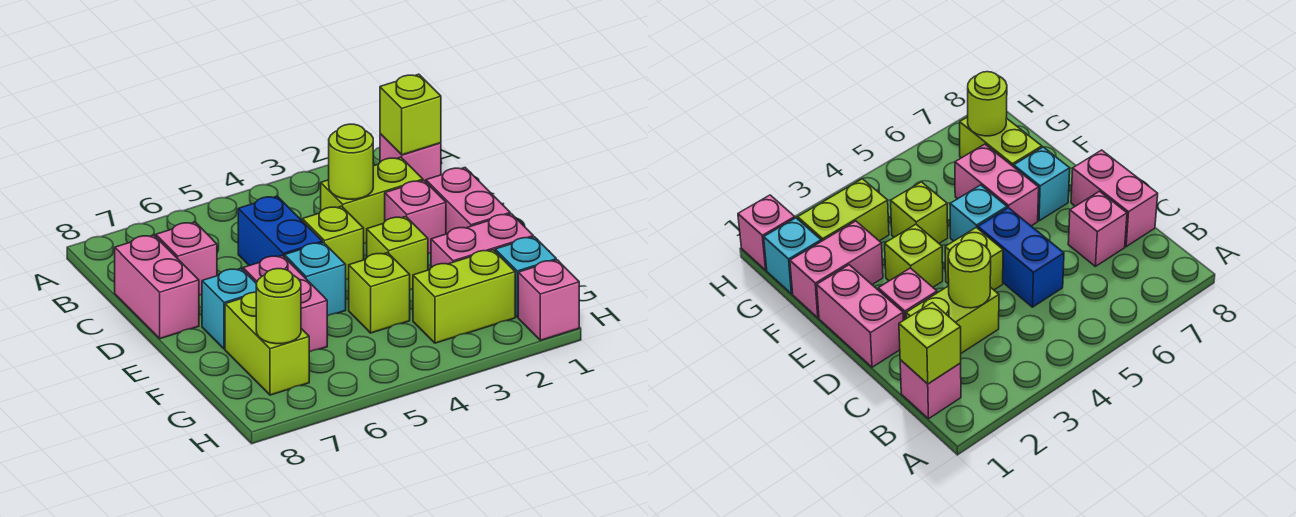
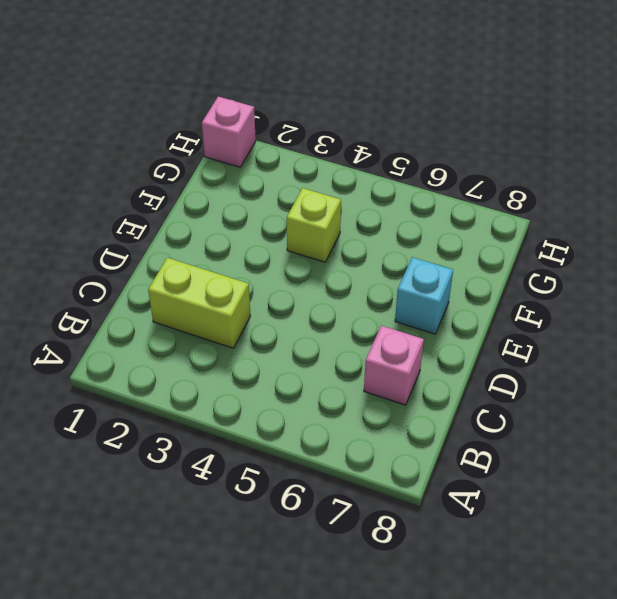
none -> pink brick B1 level 1
none -> blue brick C5:D5 level 1
none -> pink brick C8:D8 level 1

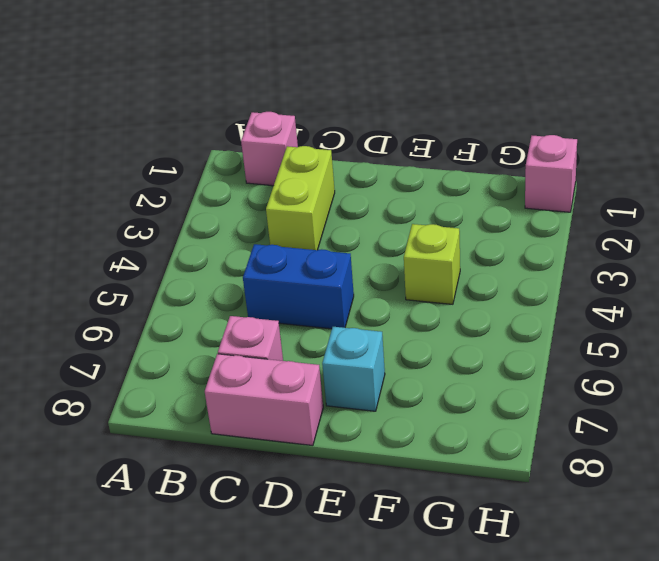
none -> pink brick D1:E1 level 1
none -> pink brick D2 level 1
none -> lime brick D4 level 1

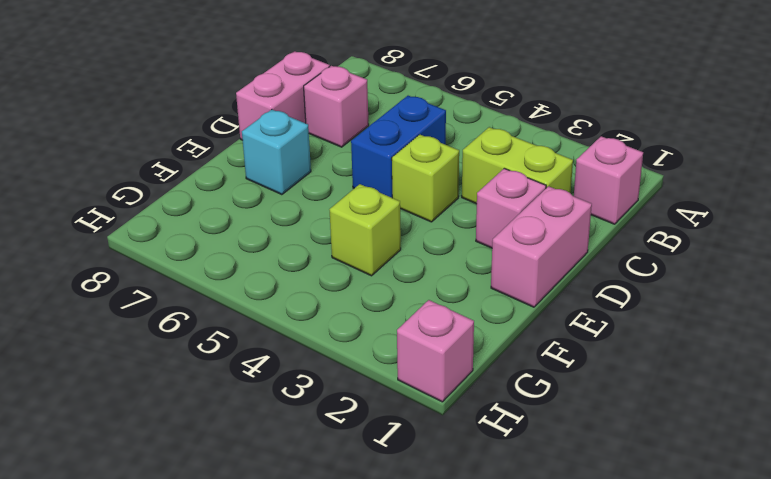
none -> lime brick E3 level 1
none -> cyan brick E5 level 1
none -> pink brick E6:F6 level 1

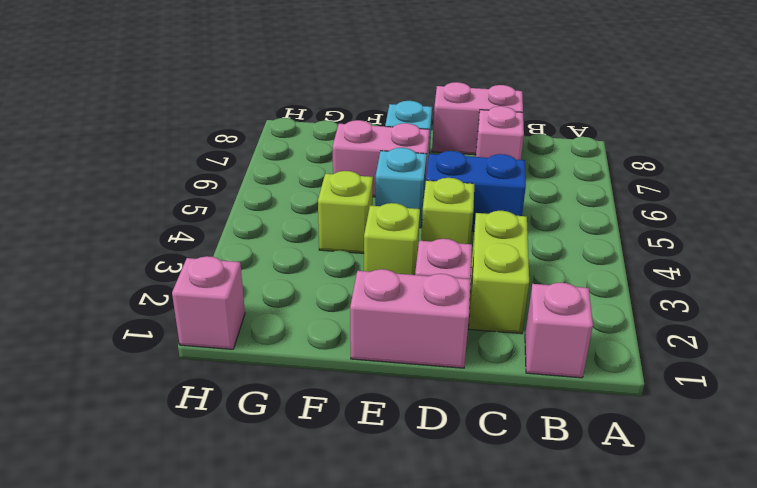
none -> pink brick F1:F2 level 1
none -> lime brick F7:G7 level 1
none -> cyan brick G1 level 1

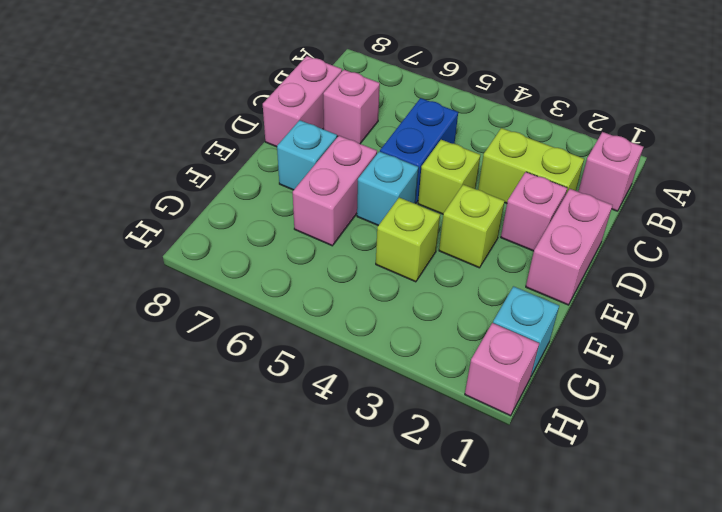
none -> pink brick F1:F2 level 1
none -> lime brick F7:G7 level 1
none -> lime brick G2:G3 level 1

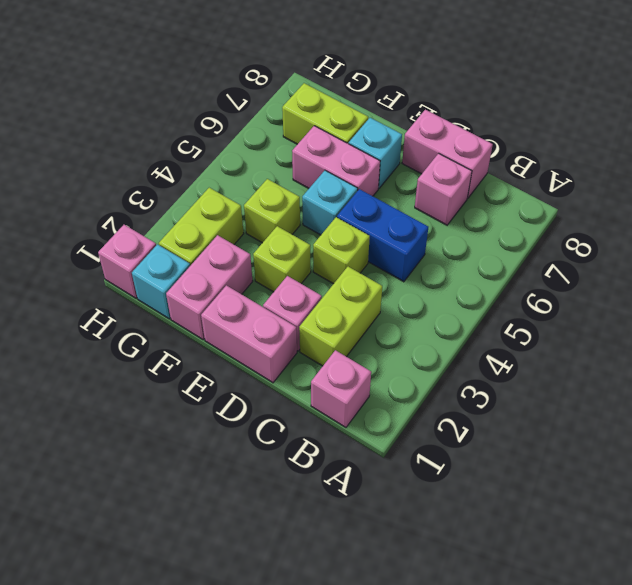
none -> lime brick B1 level 2
none -> lime round brick C3 level 2
none -> lime round brick G7 level 2

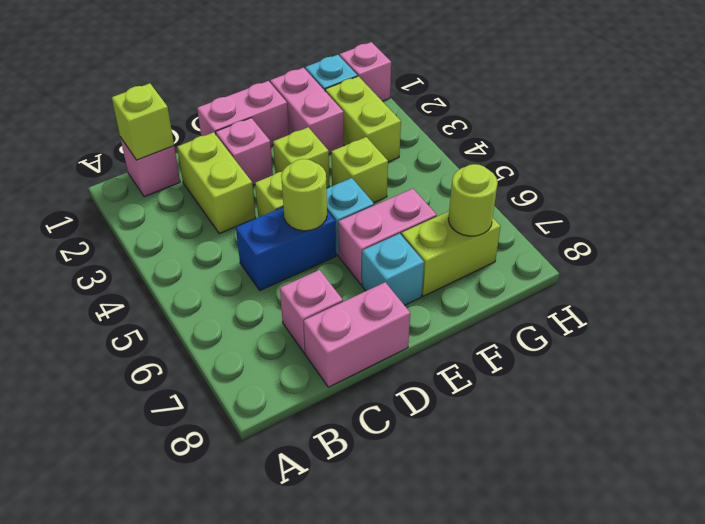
lime round brick D5 level 2 -> lime round brick C3 level 2

